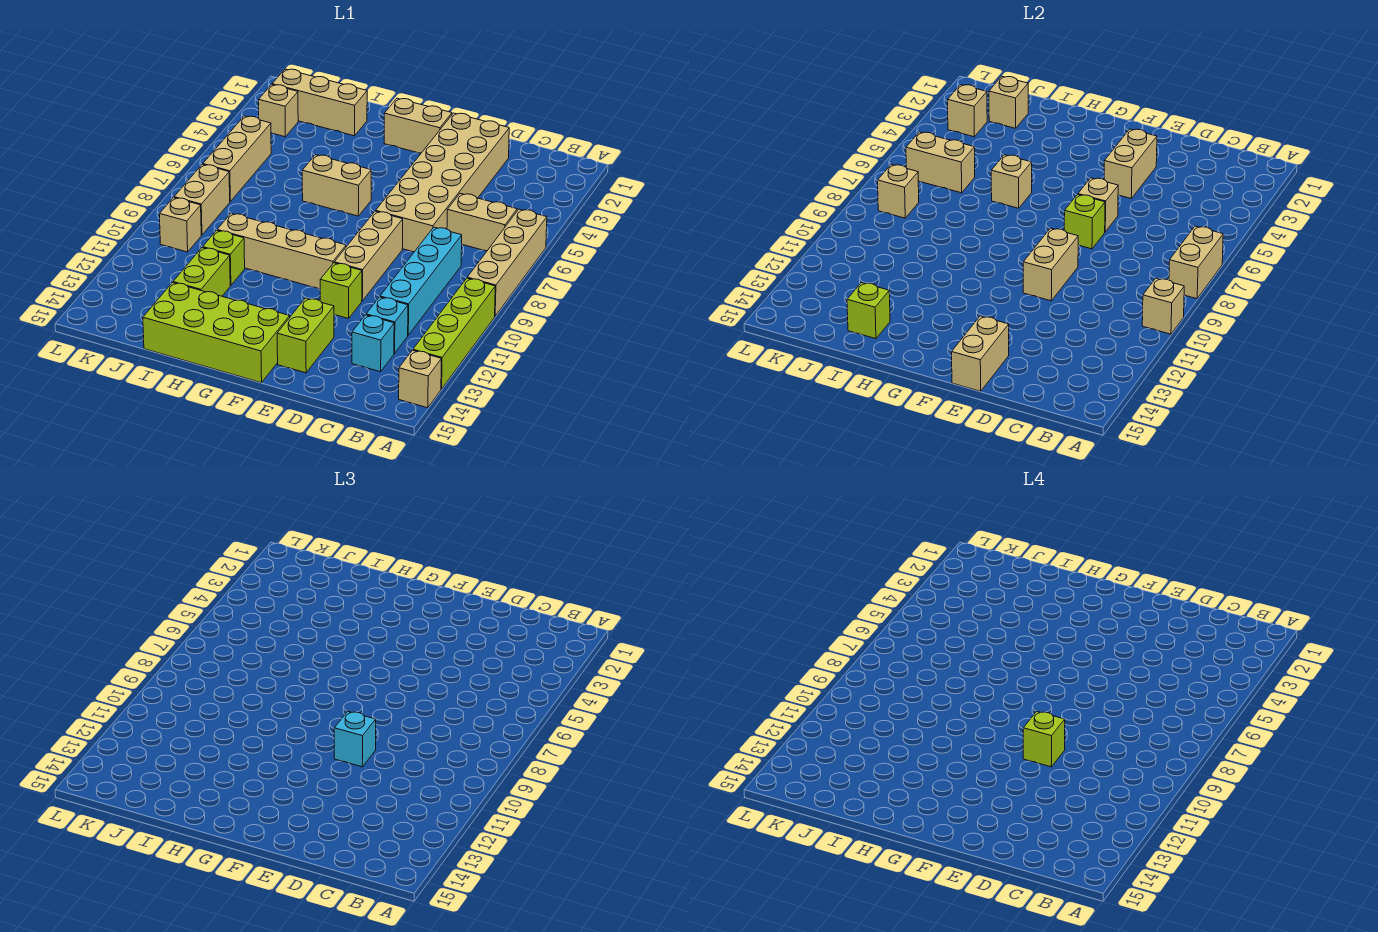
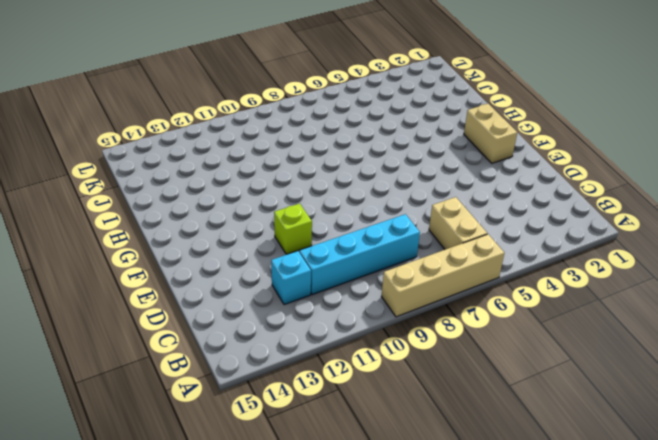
none -> lime brick A10:A13 level 1
none -> tan brick A14 level 1
none -> cyan brick C13 level 1
none -> tan brick D2:E7 level 1

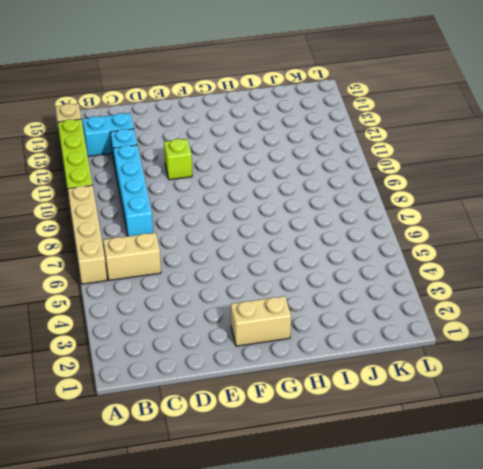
cyan brick B13:C13 level 1 -> cyan brick C13 level 1
none -> tan brick D2:E7 level 1
none -> tan brick E8:E10 level 1
none -> lime brick E13:E14 level 1
none -> tan brick F10:I10 level 1

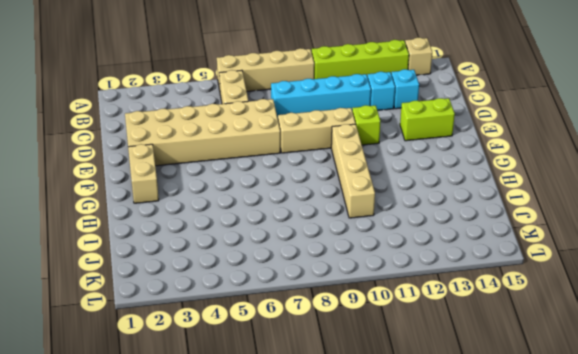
none -> lime brick F14:I15 level 1
none -> tan brick G6:H6 level 1
none -> tan brick I2:K2 level 1
none -> lime brick I11 level 1

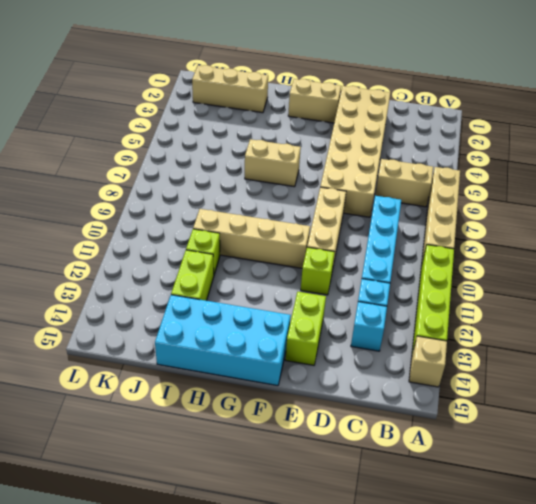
cyan brick F14:I15 level 1 -> lime brick F14:I15 level 1
none -> tan brick K3 level 1
none -> tan brick K5:K7 level 1
none -> tan brick K8:K9 level 1
none -> tan brick K10 level 1

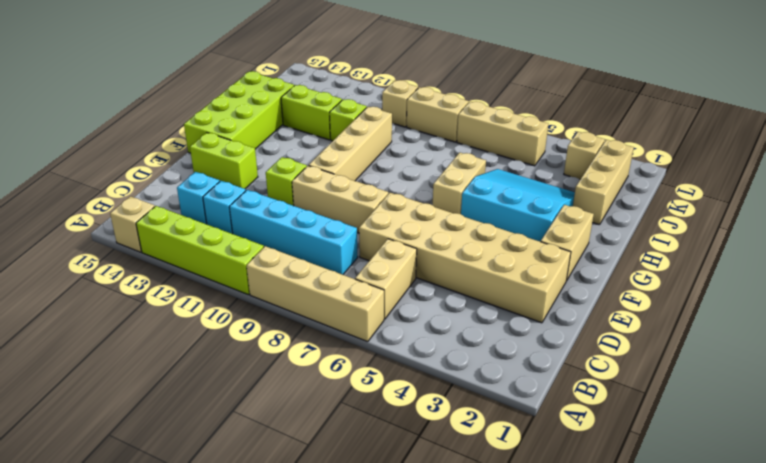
cyan slope G3:I5 level 1 top G -> none
none -> tan brick A7:A8 level 2
none -> tan brick A10 level 2
none -> tan brick E3:E4 level 2
none -> tan brick E6 level 2

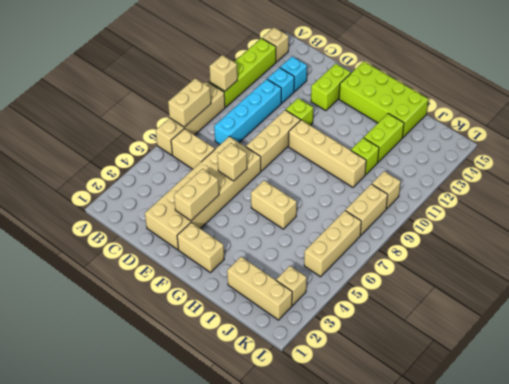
none -> lime brick E7 level 2
none -> tan brick E9:E10 level 2
none -> tan brick E14:E15 level 2
none -> tan brick H6 level 2

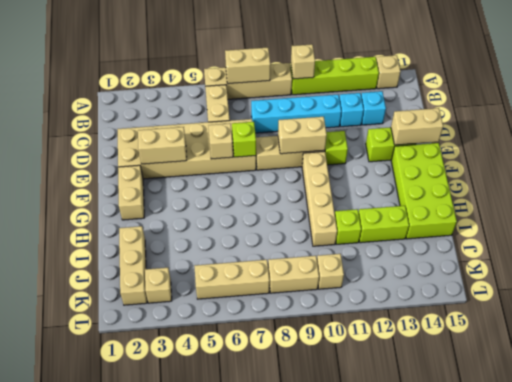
none -> tan brick G6:H6 level 1
none -> tan brick H6 level 2
none -> lime brick I14 level 2
none -> tan brick J2 level 2

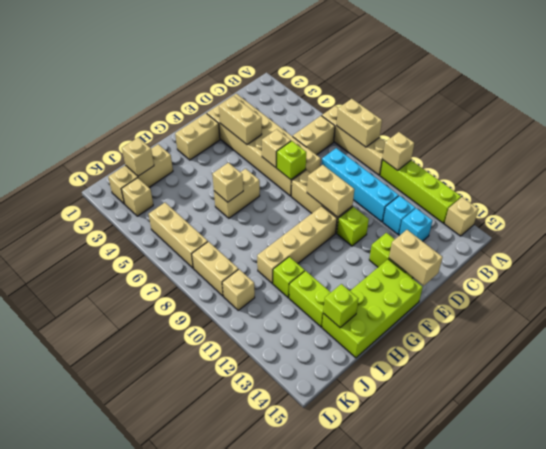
none -> tan brick J6:K6 level 2
none -> tan brick K3 level 2
none -> tan brick K8 level 2
none -> cyan brick E10 level 3

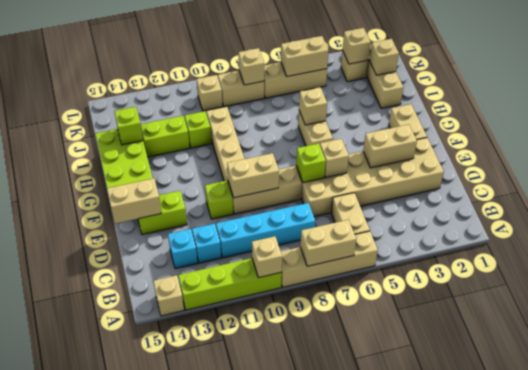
tan brick K5:K6 level 2 -> tan brick J6:K6 level 2
none -> cyan brick E10 level 3
none -> lime brick E10 level 4

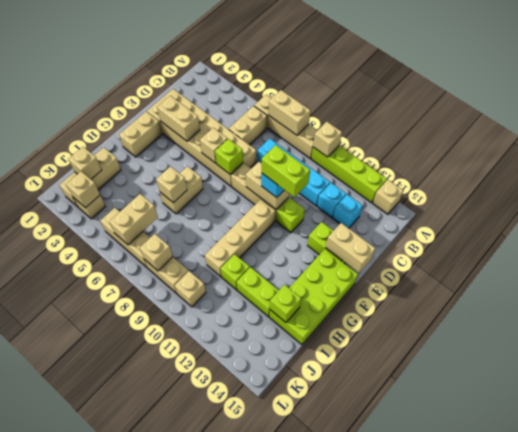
lime brick E10:E11 level 4 -> lime brick E10 level 4

